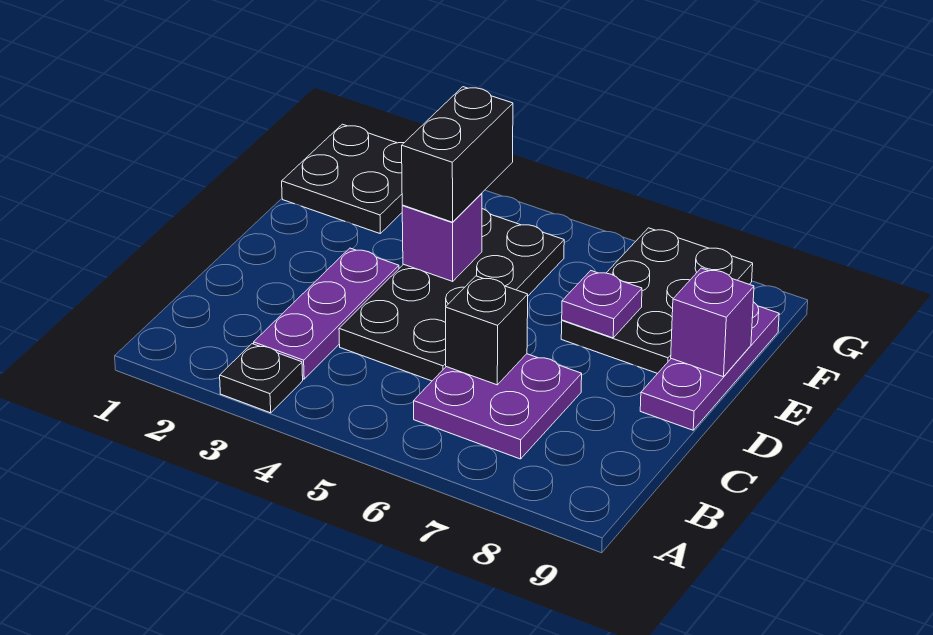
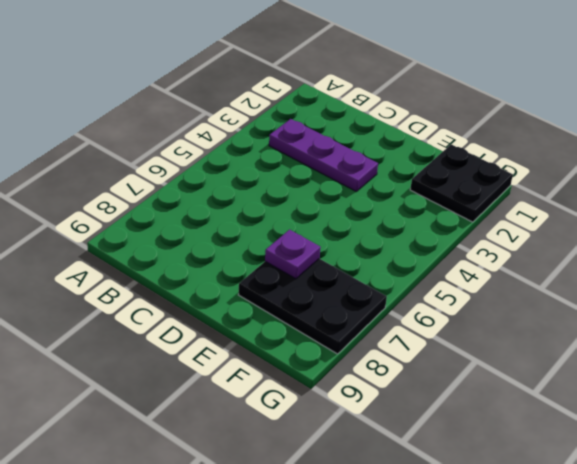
none -> black plate A3 level 1
none -> purple plate B6:C7 level 1
none -> black plate C4:F5 level 1

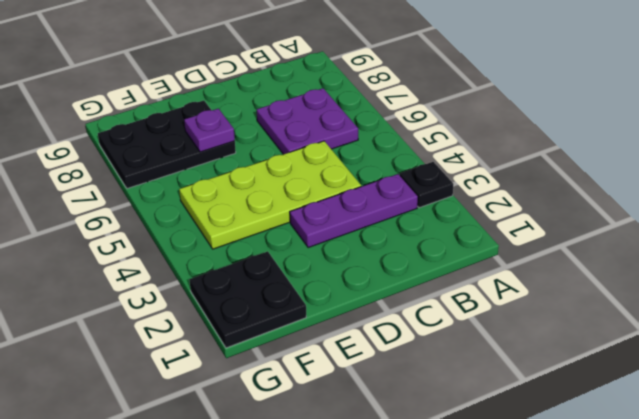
lime plate C4:F5 level 1 -> black plate C4:F5 level 1
none -> purple plate D9:F9 level 1
none -> black brick C6 level 2
none -> purple brick E4 level 2

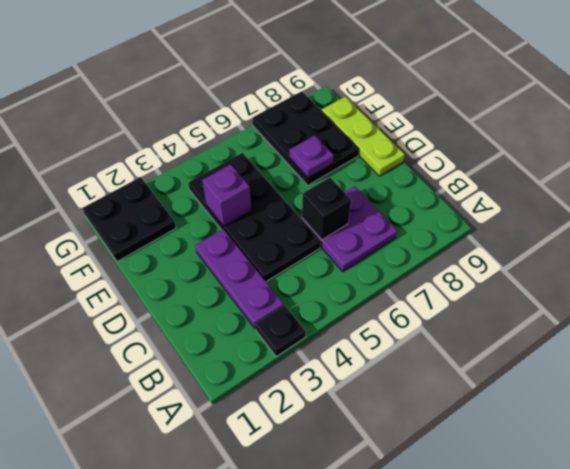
lime plate D9:F9 level 1 -> purple plate D9:F9 level 1
none -> purple brick E9 level 2
none -> black brick E4:F4 level 3

